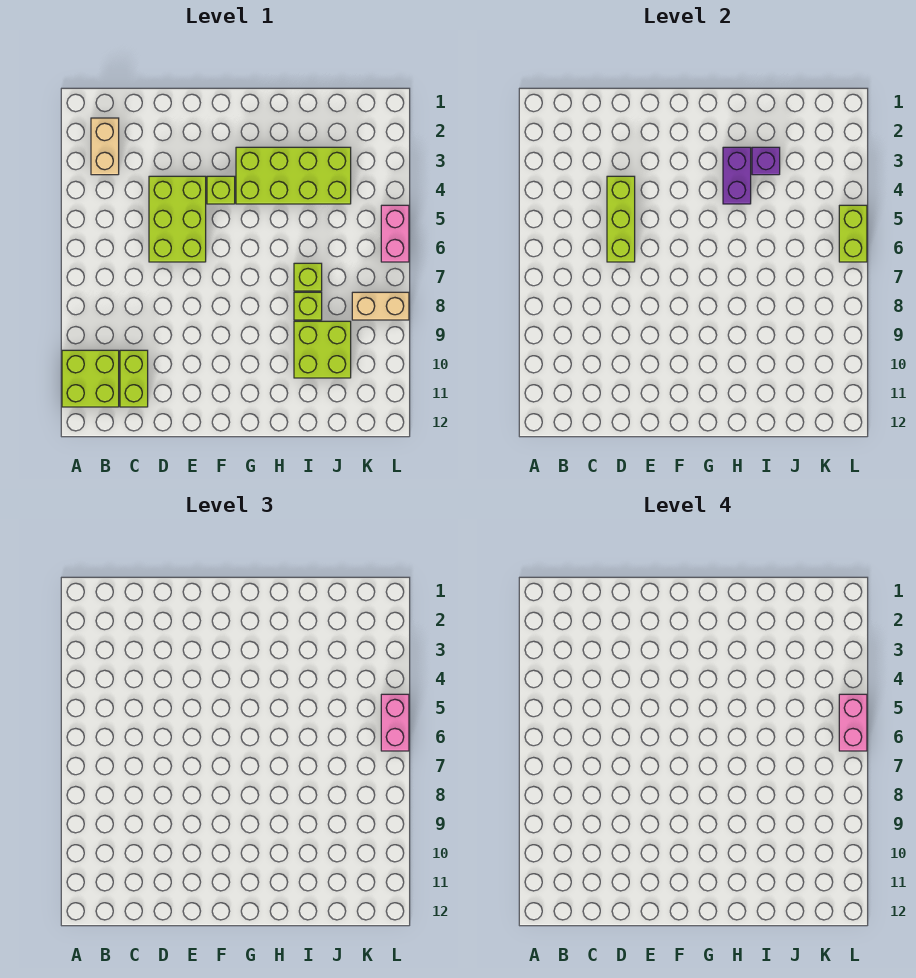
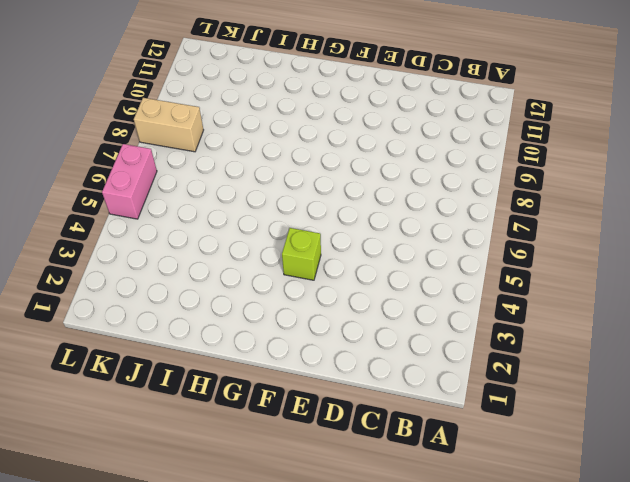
none -> lime brick A10:B11 level 1
none -> tan brick B2:B3 level 1
none -> lime brick C10:C11 level 1

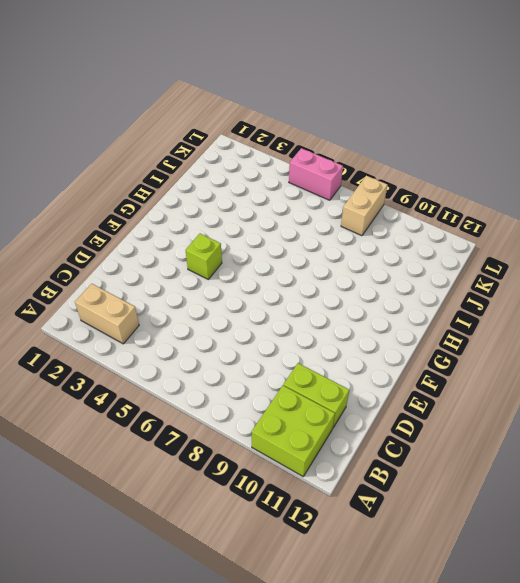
none -> lime brick D4:E6 level 1
none -> lime brick G3:J4 level 1
none -> lime brick I7 level 1

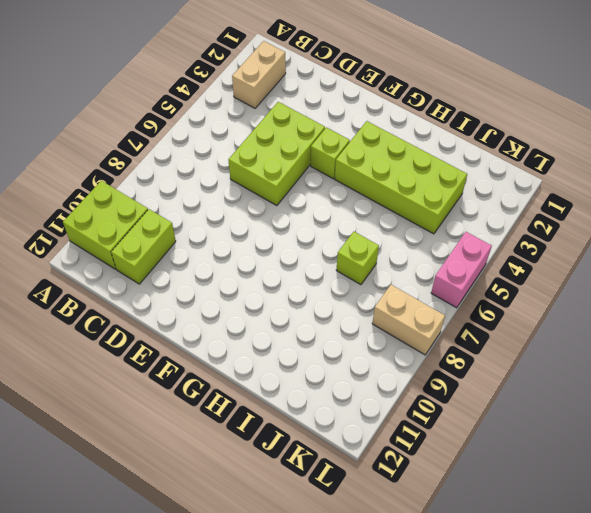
none -> lime brick I8 level 1
none -> lime brick I9:J10 level 1
none -> lime brick D4:D6 level 2

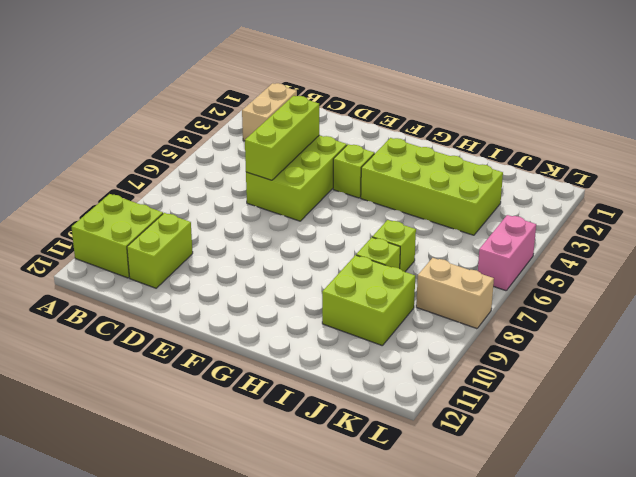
none -> purple brick H3:H4 level 2
none -> purple brick I3 level 2
none -> lime brick L5:L6 level 2

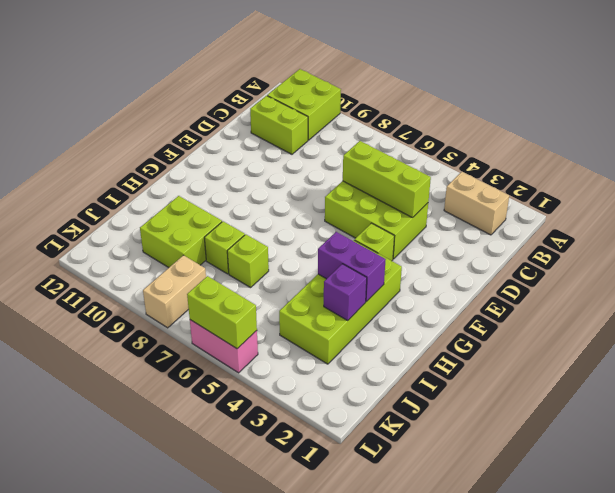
none -> pink brick L5:L6 level 3
none -> pink brick L5:L6 level 4

